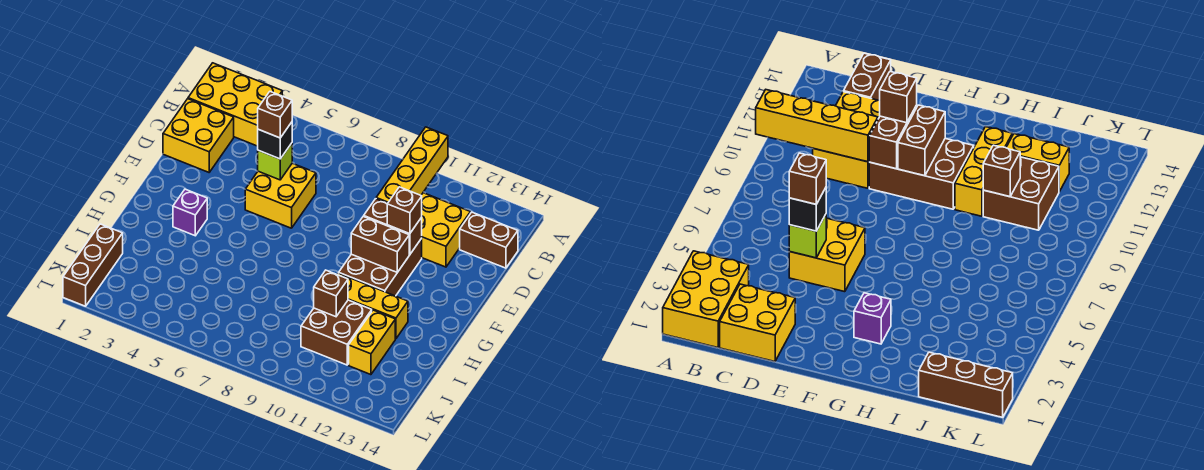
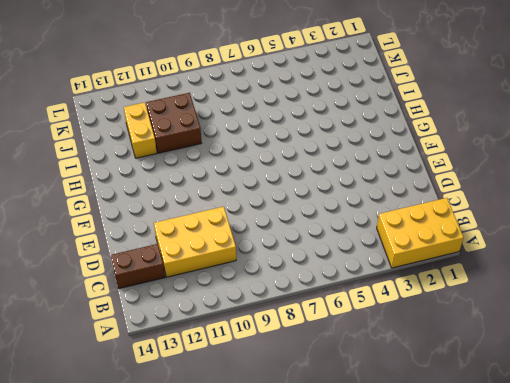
none -> yellow brick C1:D2 level 1
none -> yellow brick D5:E6 level 1
none -> brown brick E10:G11 level 1

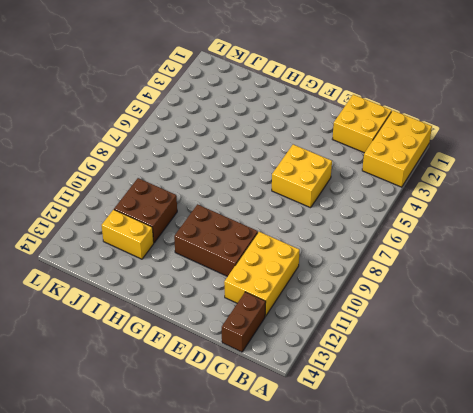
none -> purple brick G3 level 1
none -> yellow brick H10:H12 level 1
none -> brown brick J1:L1 level 1

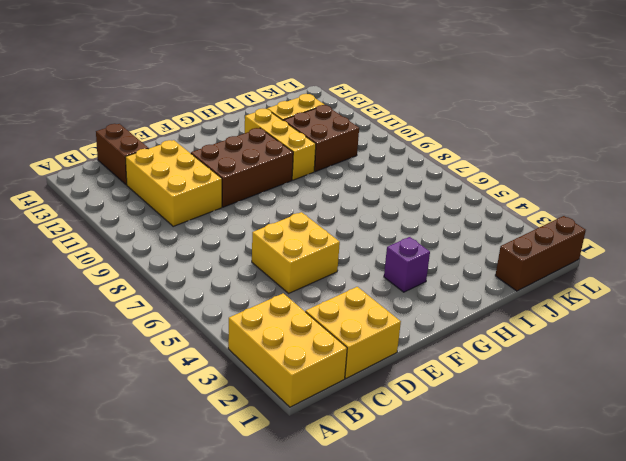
none -> yellow brick A10:D10 level 2
none -> lime brick D5 level 2
none -> brown brick E10:E11 level 2

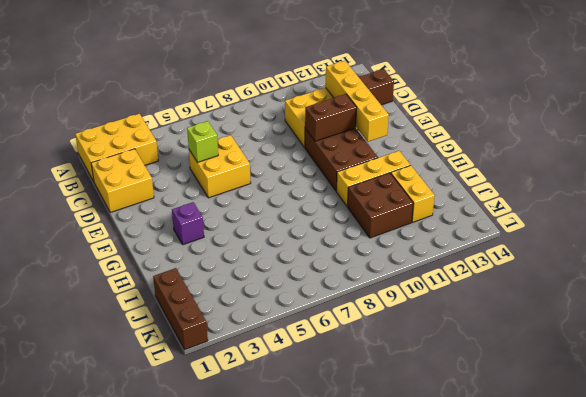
yellow brick C12:F12 level 2 -> yellow brick A10:D10 level 2
none -> brown brick F10:F11 level 2
none -> brown brick I10 level 2
none -> black brick D5 level 3

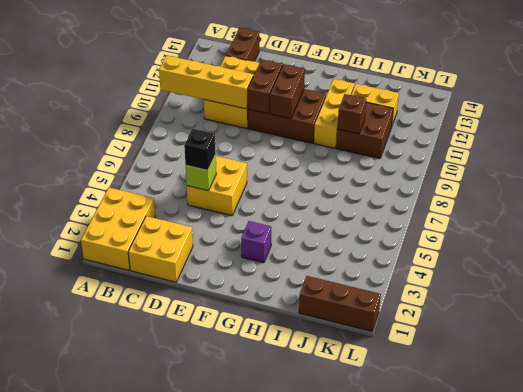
none -> brown brick E11 level 3
none -> brown brick D5 level 4

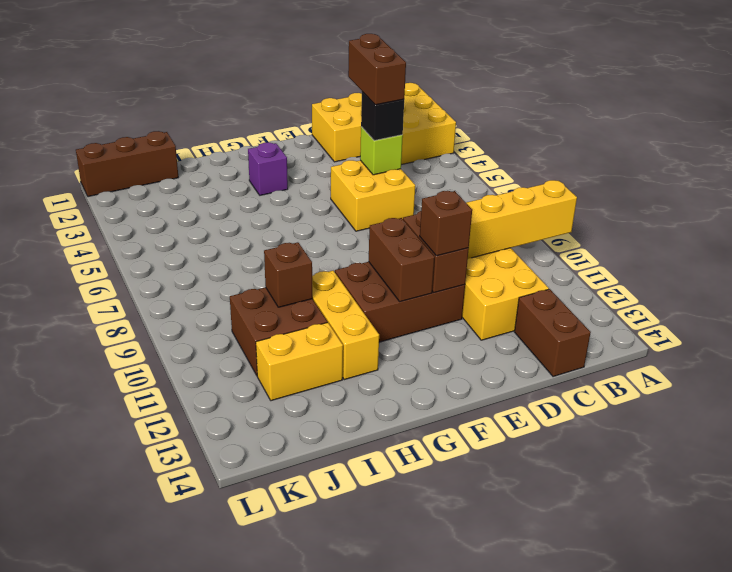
brown brick D4:D5 level 4 -> brown brick D5 level 4

